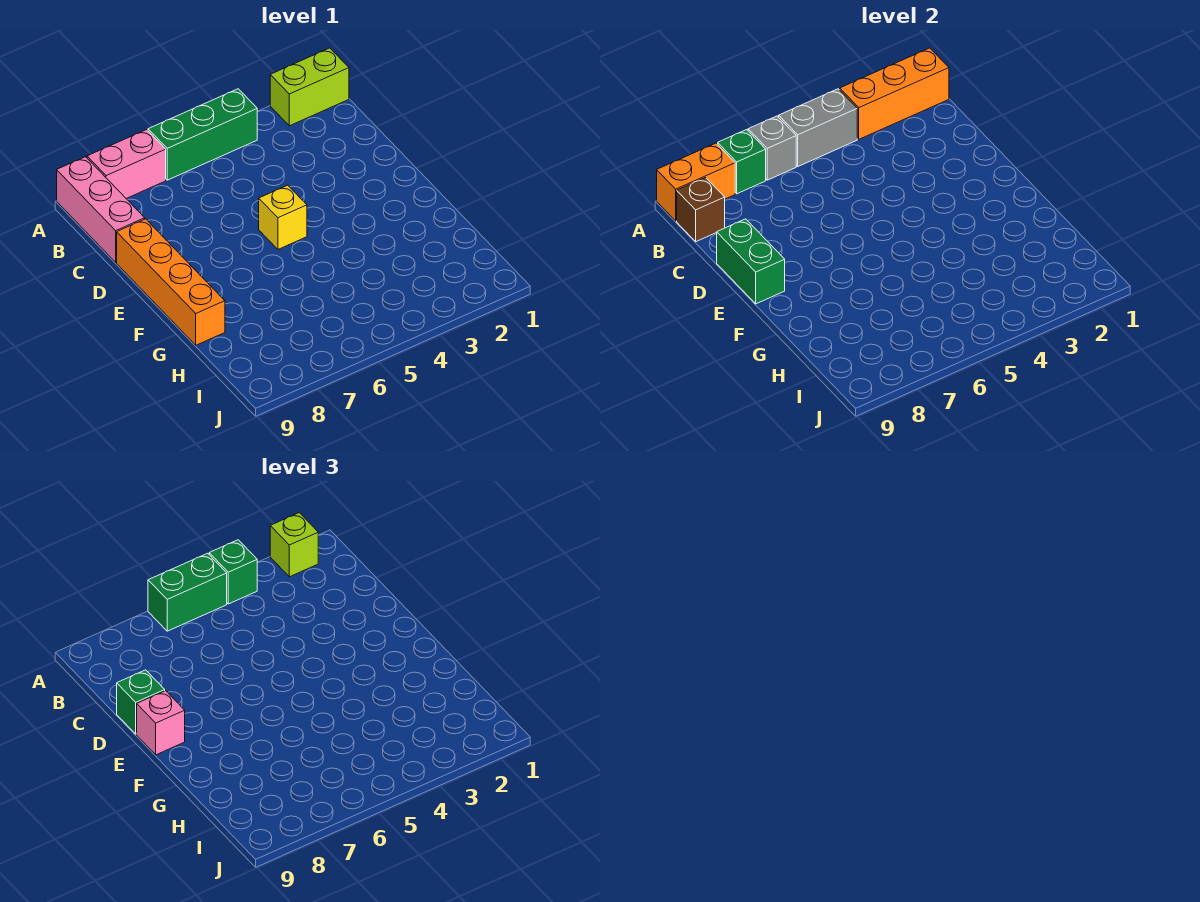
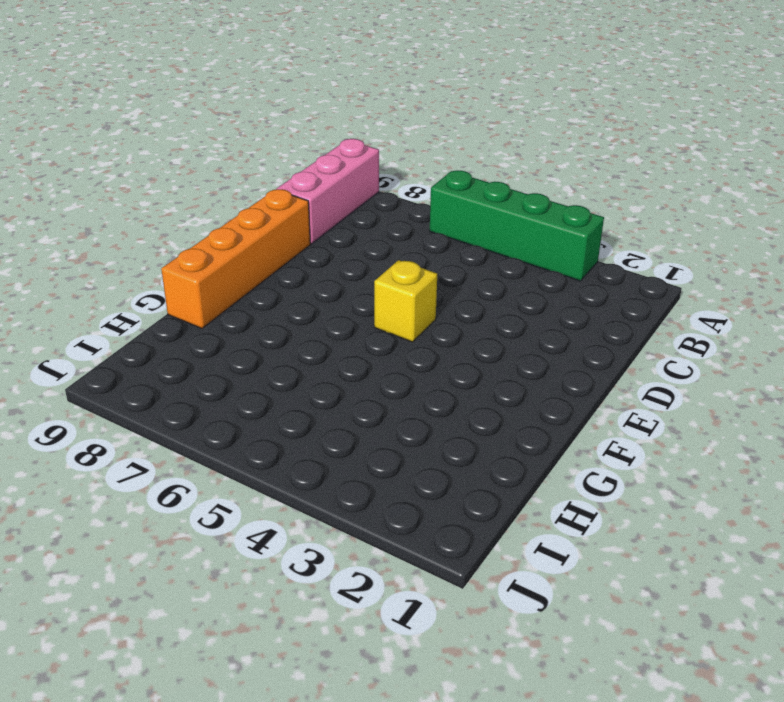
green brick A3:A6 level 1 -> green brick A4:A6 level 1
none -> lime brick A1:A2 level 1
none -> pink brick A7:A8 level 1
none -> orange brick A1:A3 level 2

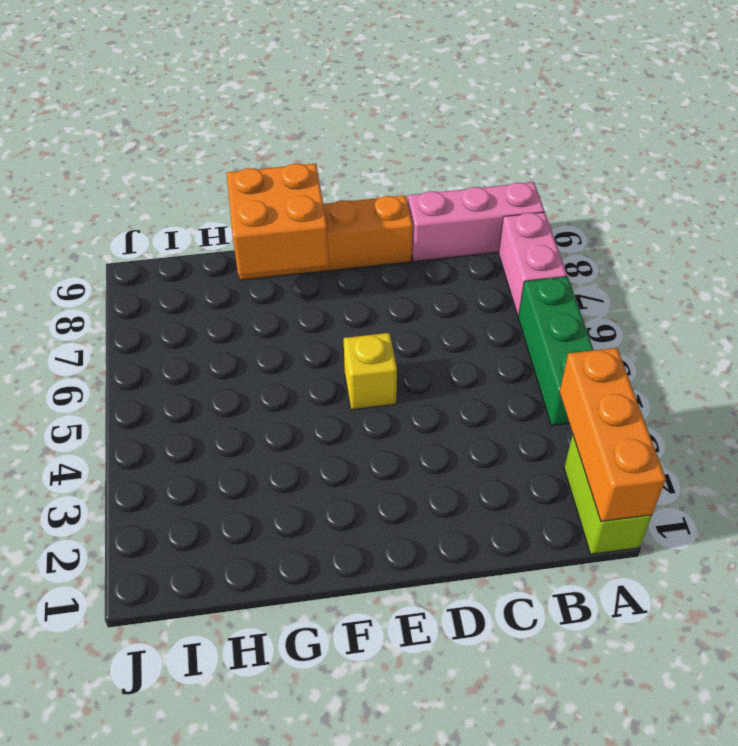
orange brick F8:G9 level 2 -> none
none -> grey brick A4:A5 level 2
none -> grey brick A6 level 2
none -> green brick A7 level 2

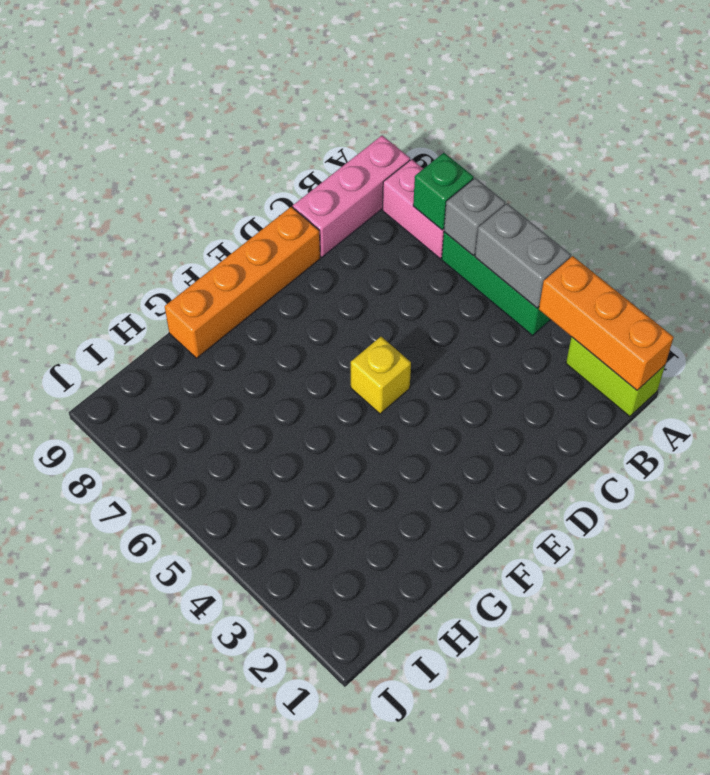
none -> orange brick A8:A9 level 2
none -> brown brick B9 level 2
none -> green brick D9:E9 level 2

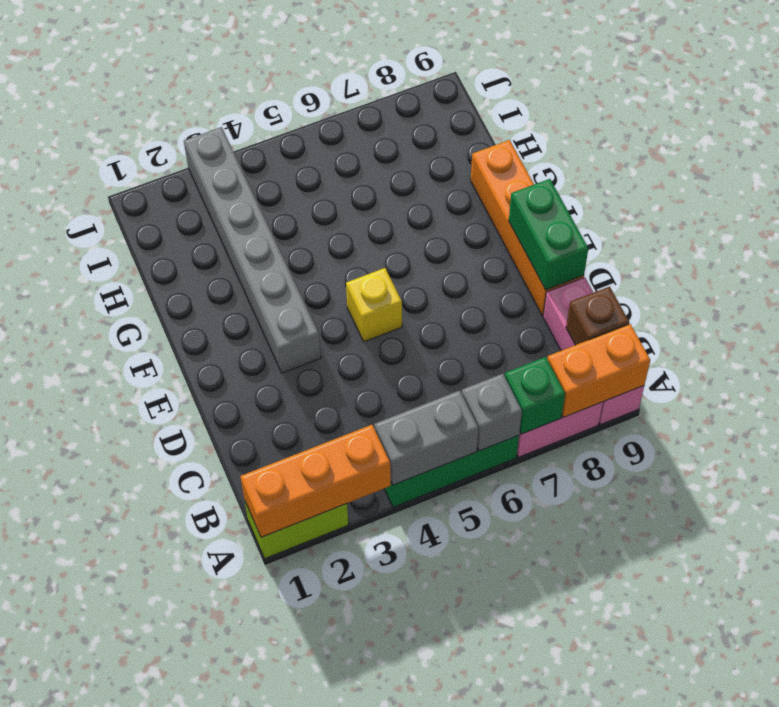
grey brick E3:J3 level 1 -> none
none -> lime brick A2 level 3
none -> green brick A4 level 3
none -> green brick A5:A6 level 3

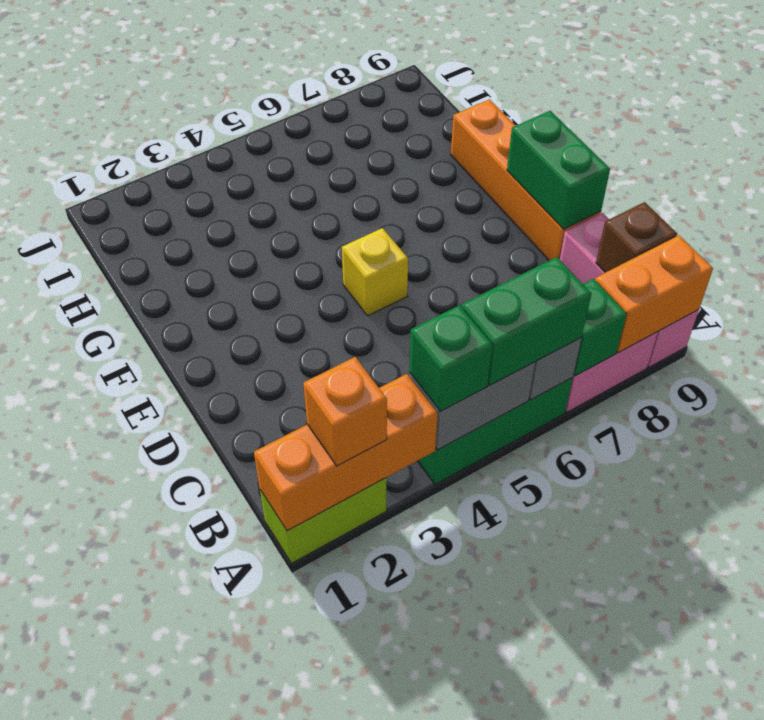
orange brick A2 level 3 -> lime brick A2 level 3
none -> green brick D9 level 3
none -> pink brick E9 level 3

